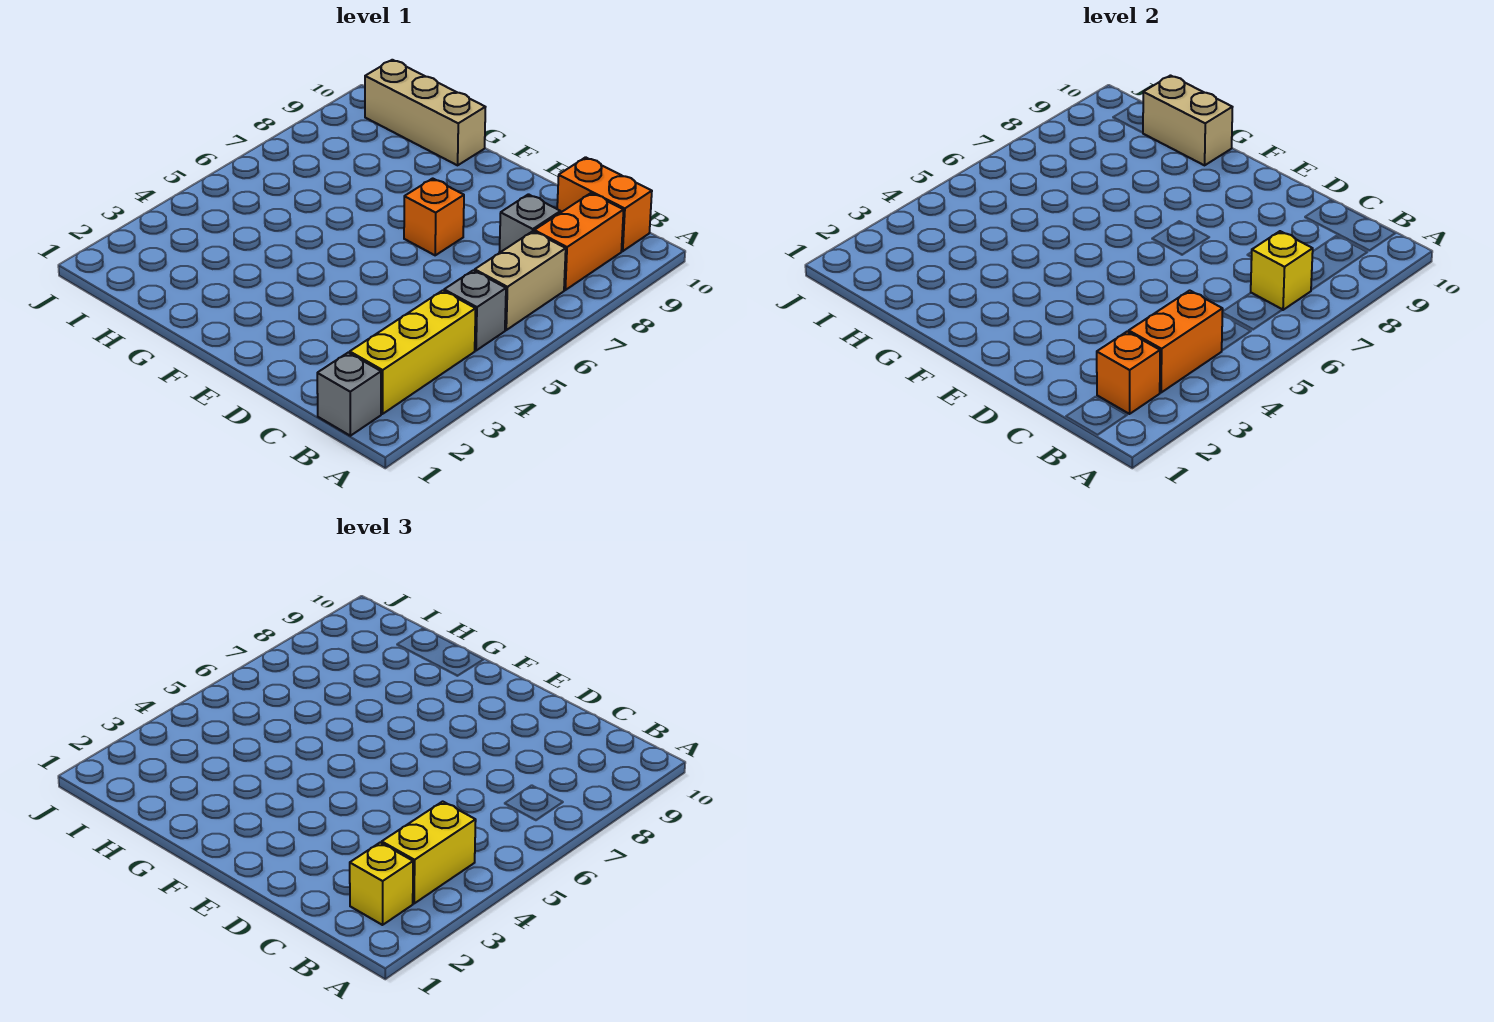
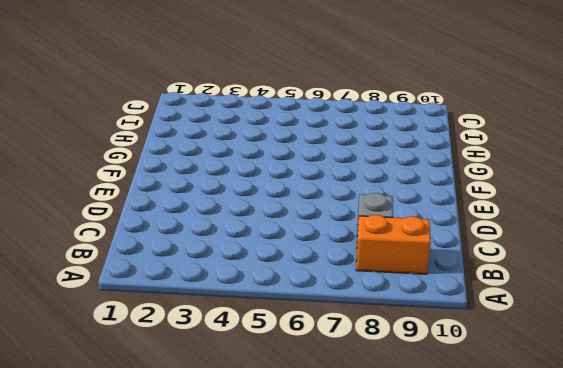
none -> grey brick B1 level 1
none -> yellow brick B2:B4 level 1
none -> grey brick B5 level 1

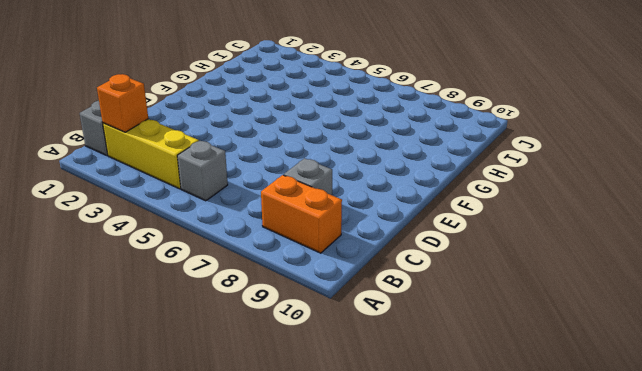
none -> tan brick B6:B7 level 1
none -> orange brick B10:C10 level 1
none -> orange brick E7 level 1

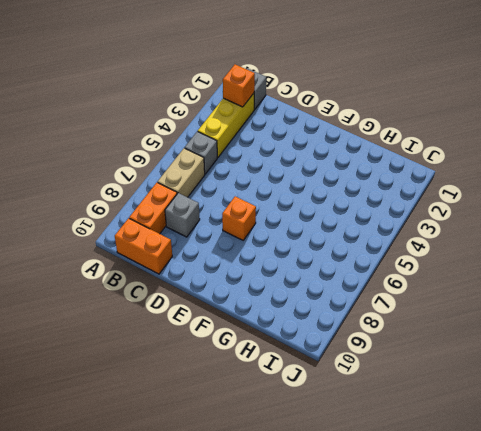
none -> tan brick G10:I10 level 1
none -> orange brick B3:B4 level 2
none -> yellow brick B7 level 2

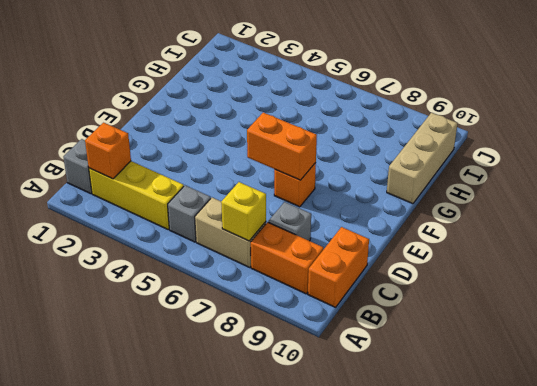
orange brick E6:E7 level 2 -> orange brick B3:B4 level 2
none -> tan brick G10:H10 level 2
none -> yellow brick B2 level 3
none -> yellow brick B3:B4 level 3

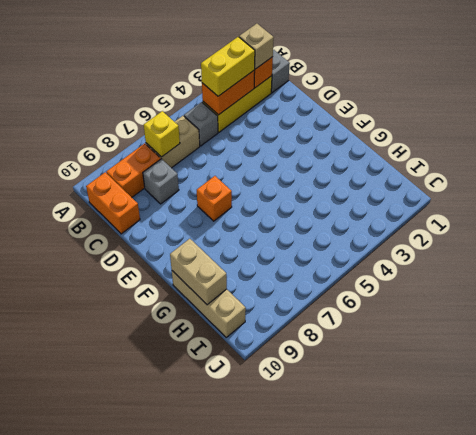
tan brick B2 level 3 -> yellow brick B2 level 3

